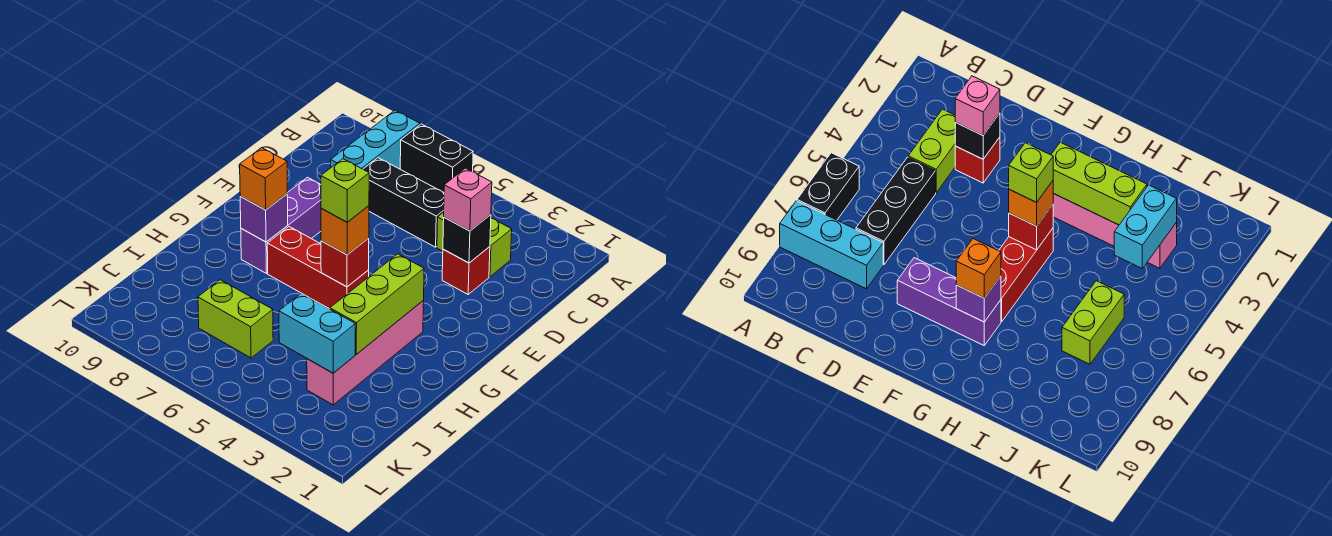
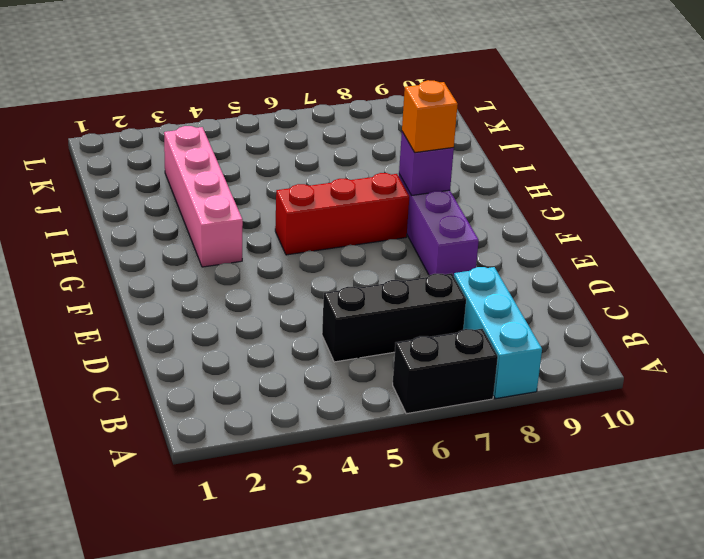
none -> lime brick C3:C4 level 1
none -> red brick D3 level 1
none -> lime brick J6:J7 level 1

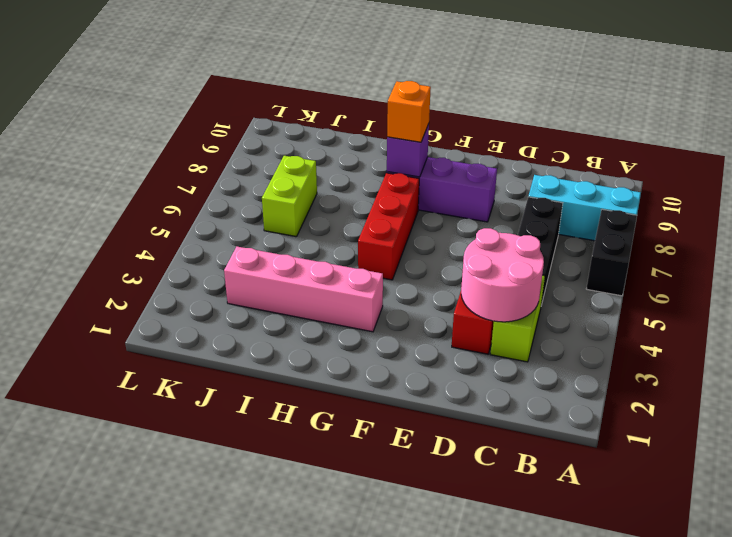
pink round brick C3:D4 level 2 -> black brick D3 level 2
none -> lime brick G3:I3 level 2
none -> red brick G5 level 2
none -> cyan brick J3:J4 level 2

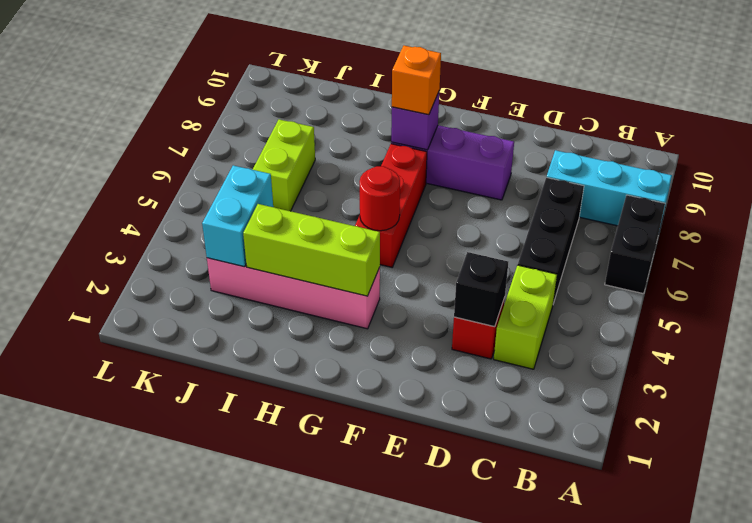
red round brick G5 level 2 -> red brick G5 level 2
none -> pink brick D3 level 3
none -> orange brick G5 level 3
none -> lime brick G5 level 4

